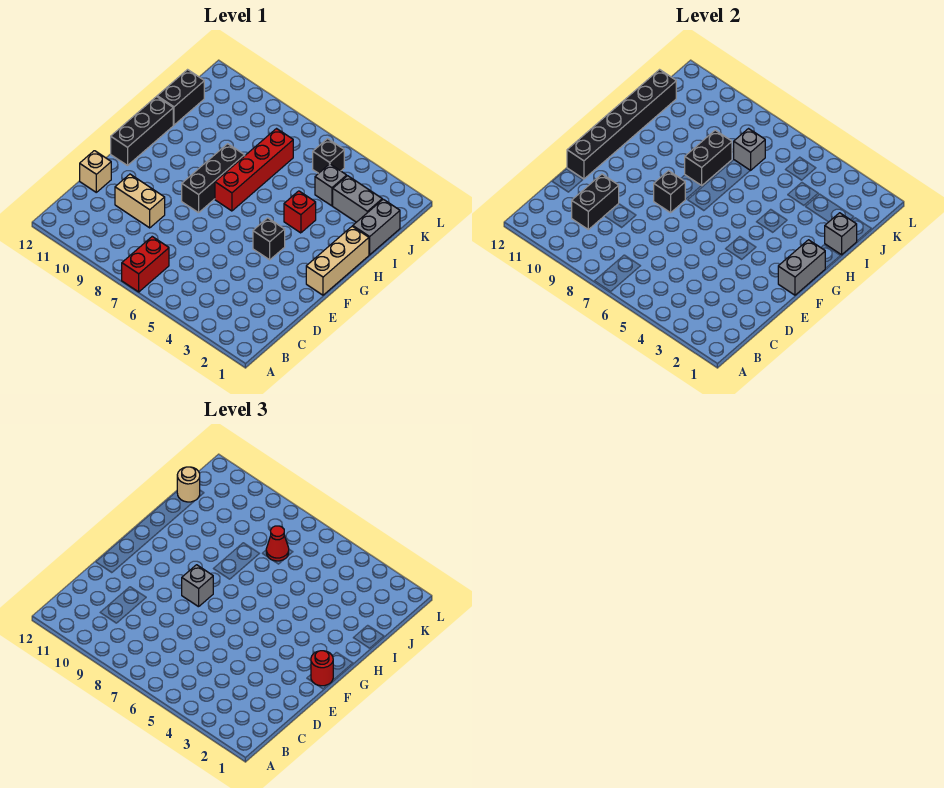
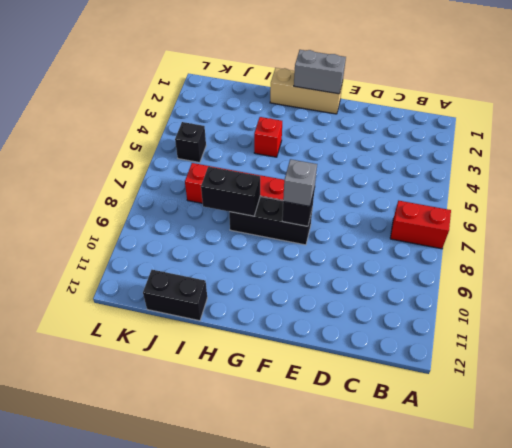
none -> tan brick D9:D10 level 1
none -> tan brick D12 level 1
none -> black brick F4 level 1

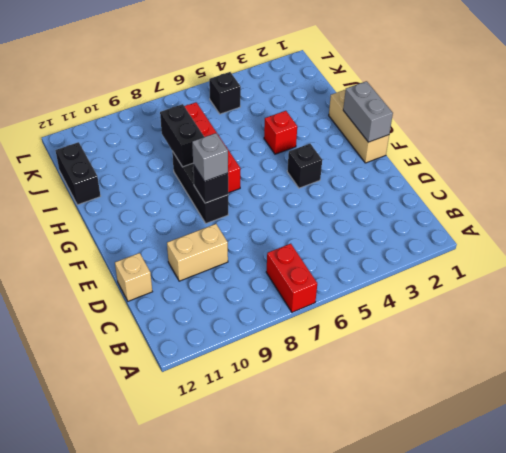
none -> black brick F12:H12 level 1
none -> grey brick I1:J1 level 1
none -> grey brick J2:J3 level 1

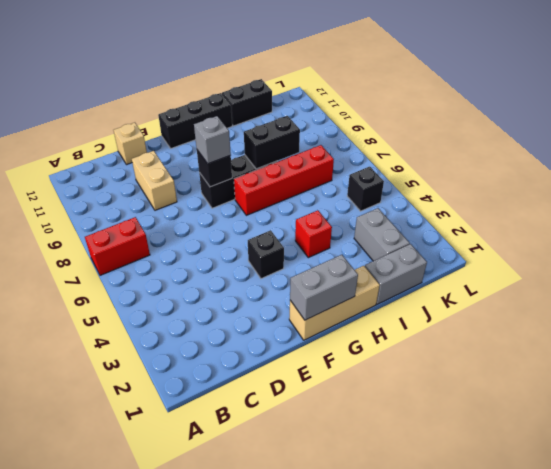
none -> grey brick J4 level 1
none -> black brick C10:D10 level 2
none -> black brick E12:J12 level 2

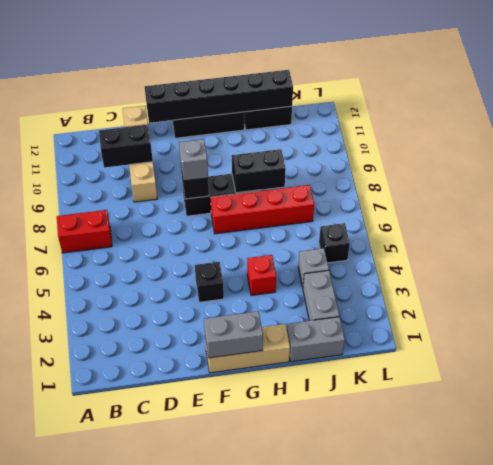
none -> grey brick I1 level 2
none -> grey brick J7 level 2
none -> red round brick F1 level 3

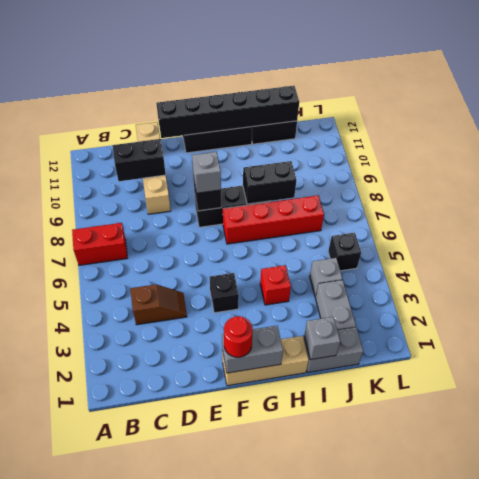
brown slope C4:D4 level 1 top C -> none
none -> grey brick J7 level 2
none -> red cone J7 level 3
none -> tan round brick J12 level 3

